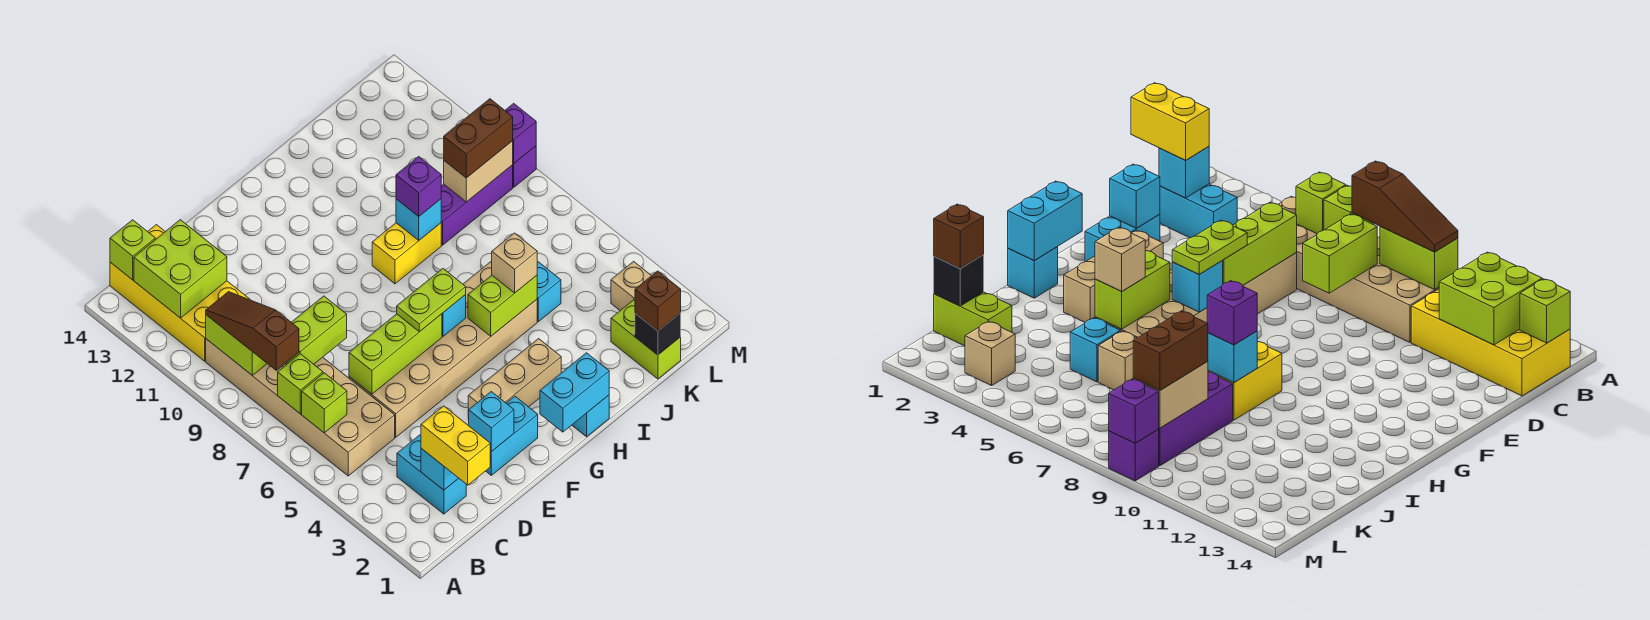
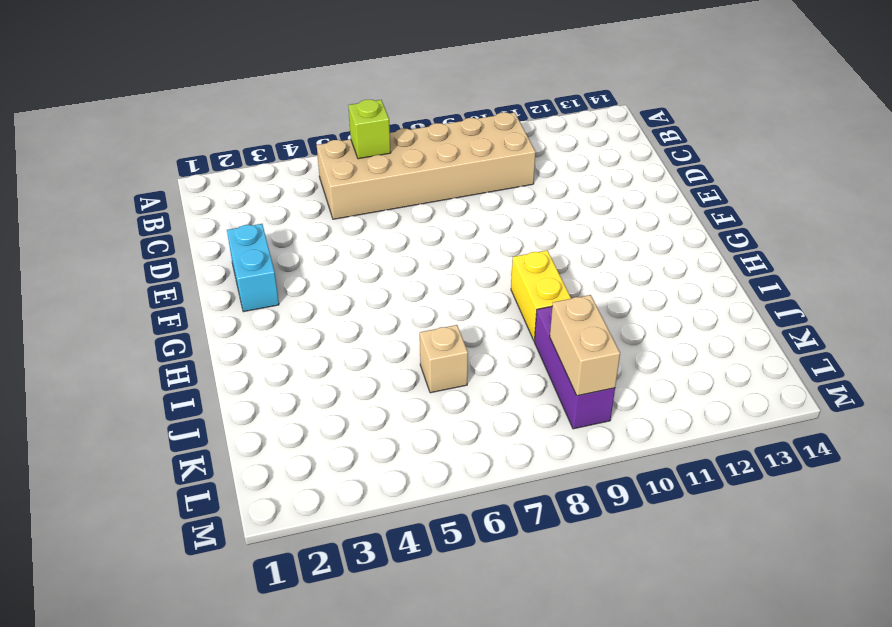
none -> yellow brick B11:C14 level 1
none -> cyan brick C2:C3 level 1
none -> tan brick D5:I6 level 1
none -> tan brick F3:H3 level 1

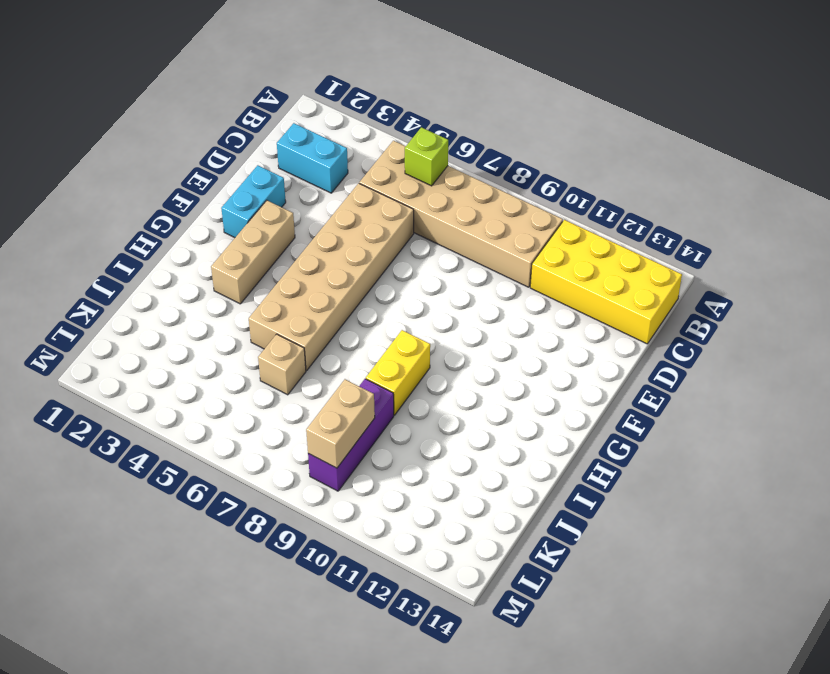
none -> cyan brick H1 level 1
none -> cyan brick J5 level 1
none -> lime brick K1:K2 level 1
none -> tan brick L3 level 1

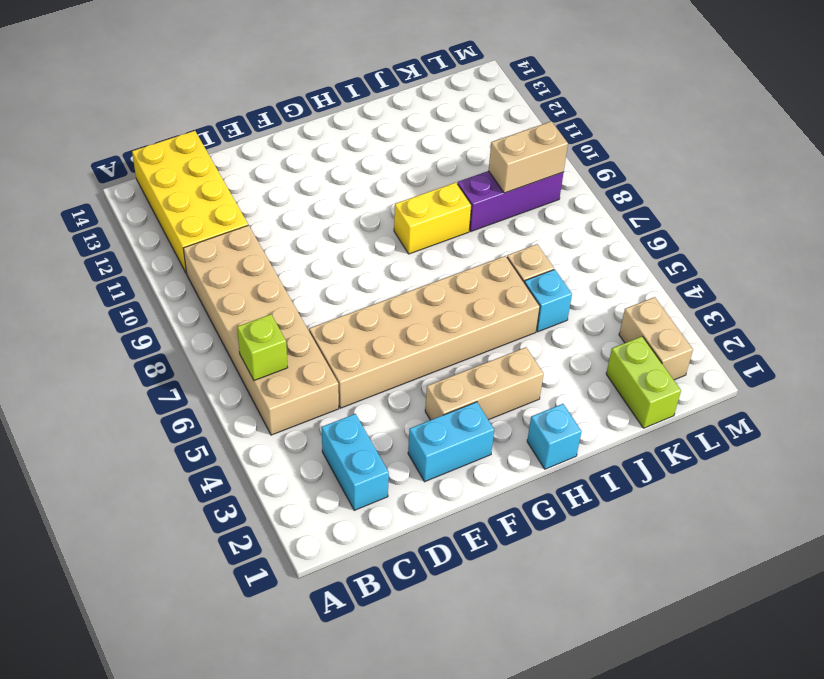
tan brick L2:L3 level 1 -> tan brick L3 level 1
none -> purple brick M9 level 1
none -> lime brick B7 level 2
none -> lime brick B9:B10 level 2
none -> lime brick B12:C13 level 2

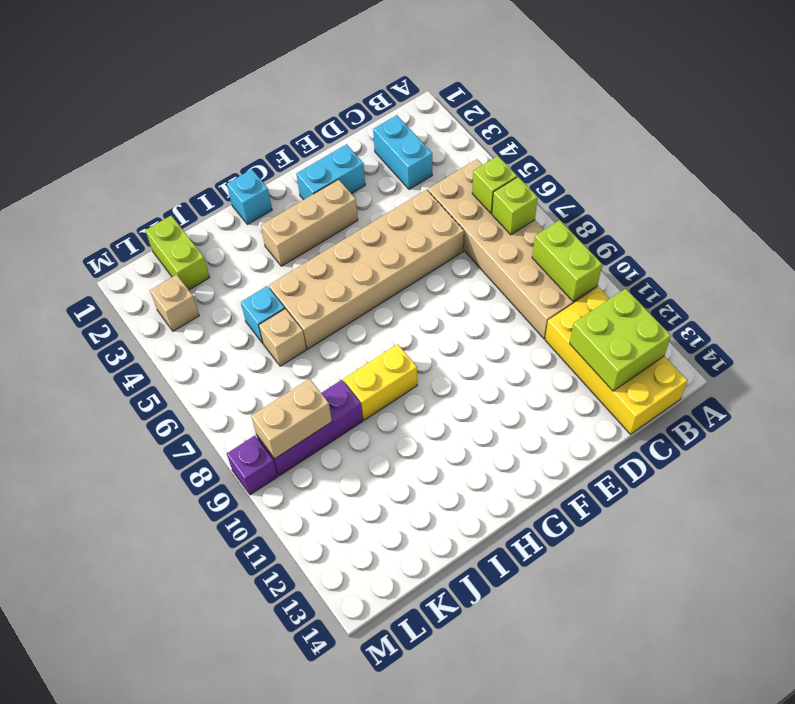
none -> lime brick B14 level 2
none -> cyan brick C2 level 2
none -> lime brick C8:D8 level 2
none -> lime brick D6:F6 level 2

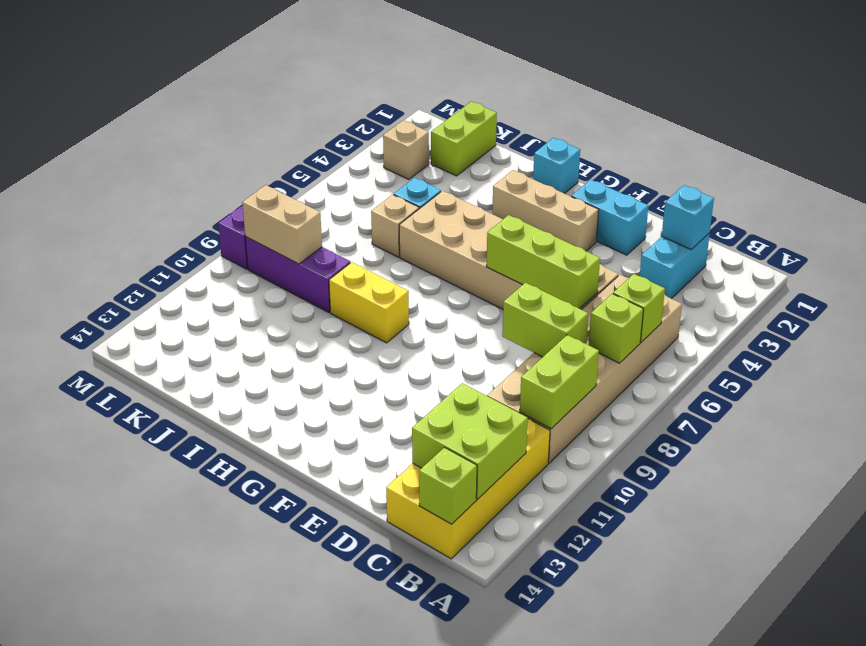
none -> cyan brick E2 level 2
none -> cyan brick G1:H1 level 2
none -> cyan brick G6 level 2
none -> lime brick H5:I5 level 2

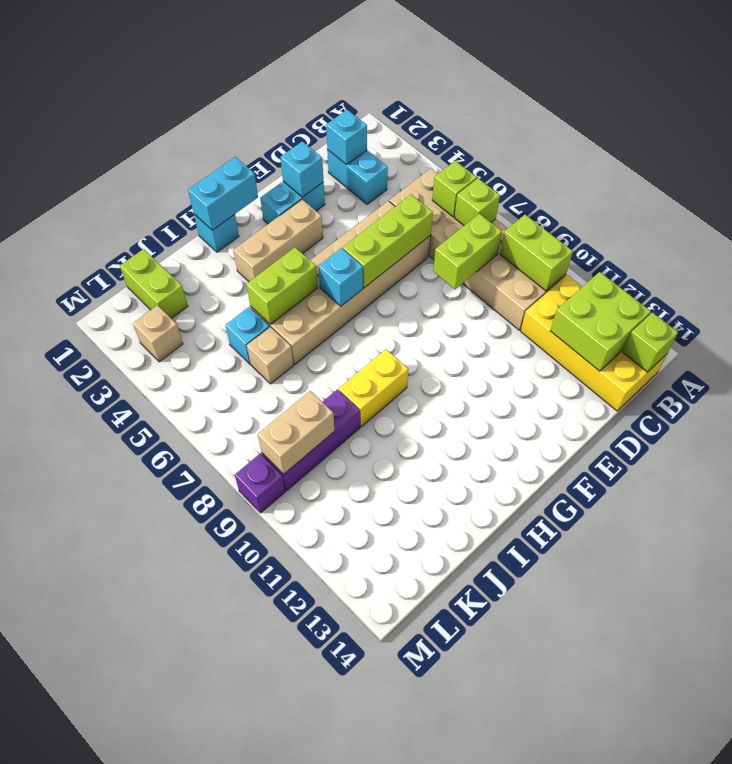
none -> cyan brick I9 level 2
none -> black brick K1 level 2
none -> purple brick M9 level 2
none -> brown slope B8:B10 level 3 top 8

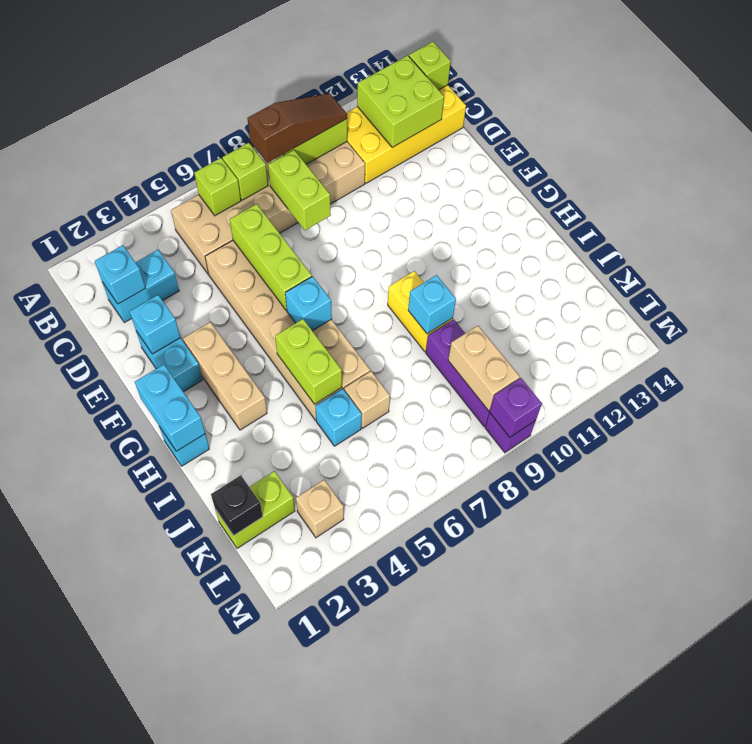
none -> yellow brick C1:C2 level 3
none -> lime plate F6:G6 level 3
none -> tan brick I5 level 3
none -> purple brick I9 level 3

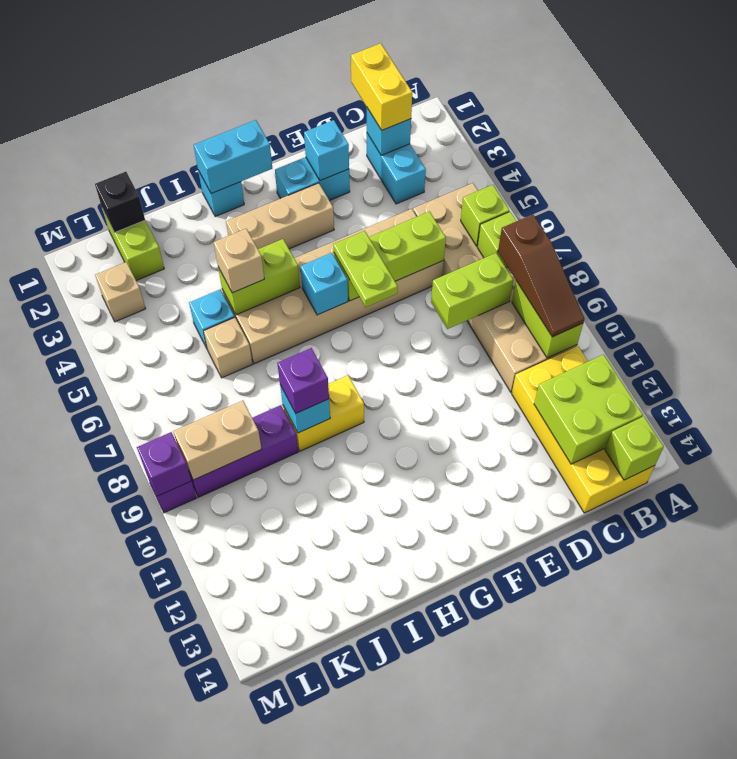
lime plate F6:F7 level 3 -> lime plate F6:G6 level 3
none -> brown brick K1 level 3
none -> brown brick K9:L9 level 3

